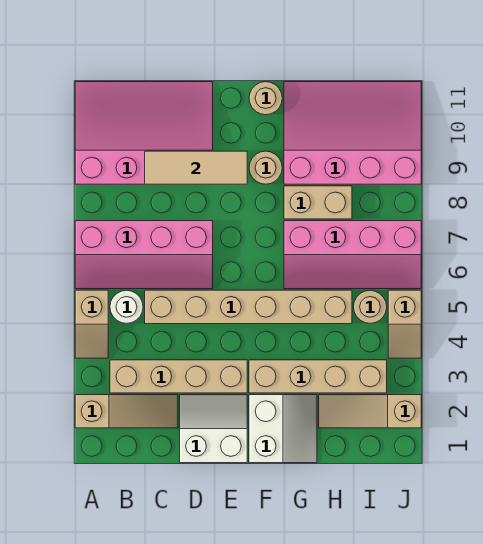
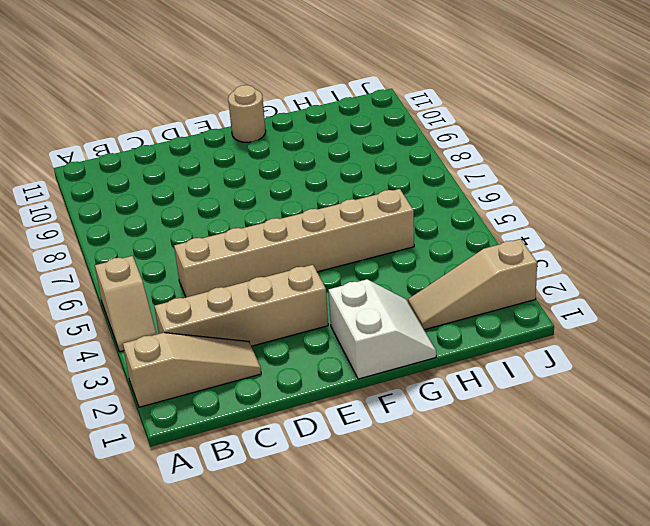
none -> pink slope A6:D7 level 1 top 7
none -> pink slope A9:D11 level 1 top 9
none -> white round brick B5 level 1

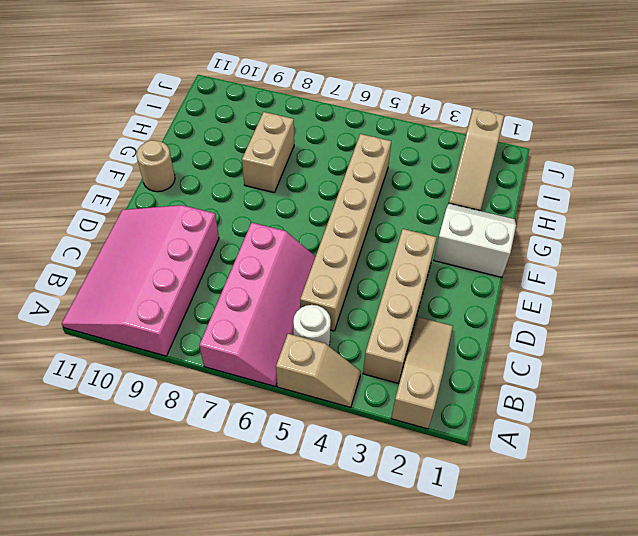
none -> white slope D1:E2 level 1 top 1
none -> tan brick F3:I3 level 1
none -> tan round brick F9 level 1

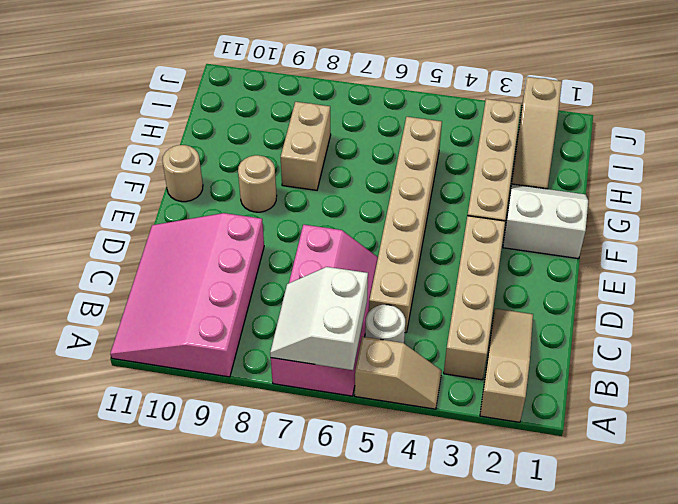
white slope A6:B7 level 2 top 6 -> white slope D1:E2 level 1 top 1
none -> pink slope G6:J7 level 1 top 7
none -> pink slope G9:J11 level 1 top 9
none -> tan round brick I5 level 1

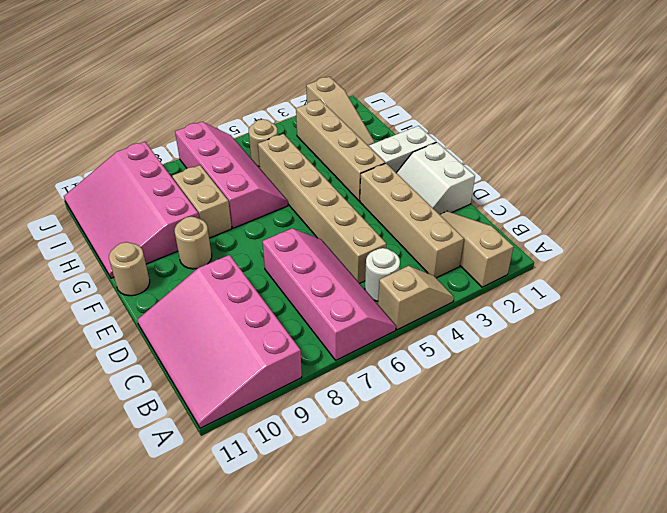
none -> tan slope J4:J5 level 1 top 5
none -> tan tile C9:E9 level 2

